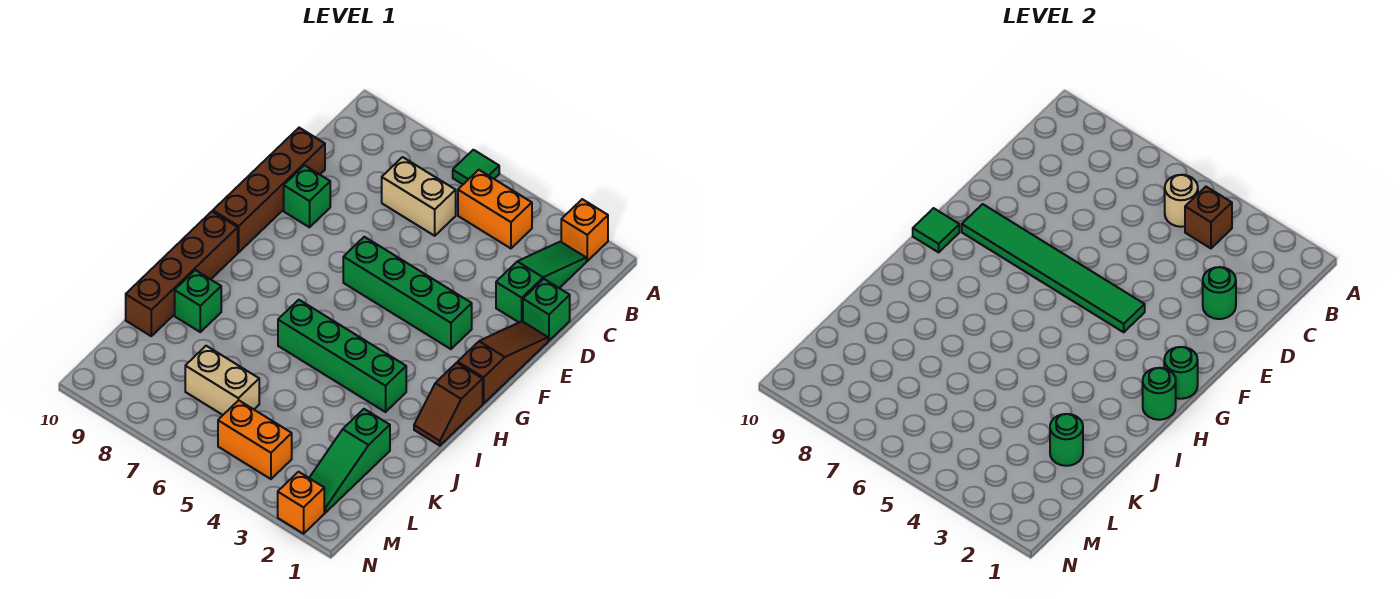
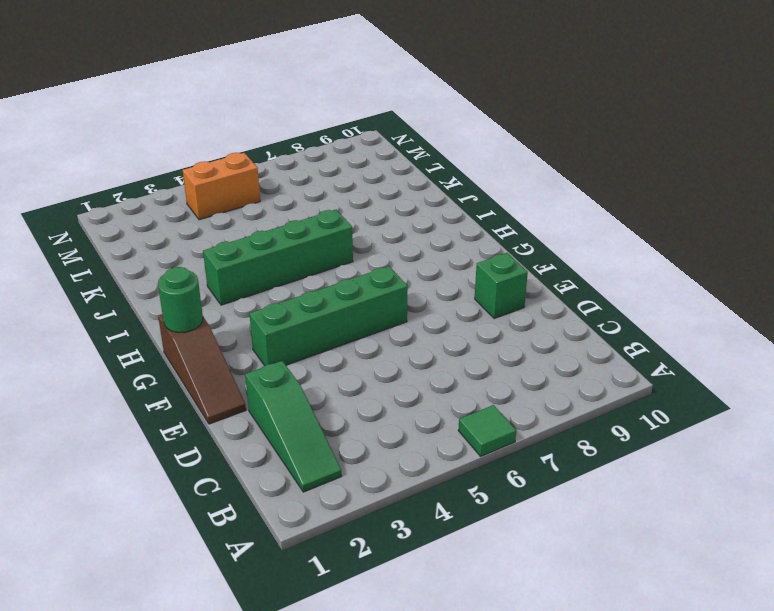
none -> orange brick A2 level 1
none -> orange brick B4:B5 level 1
none -> tan brick C6:C7 level 1

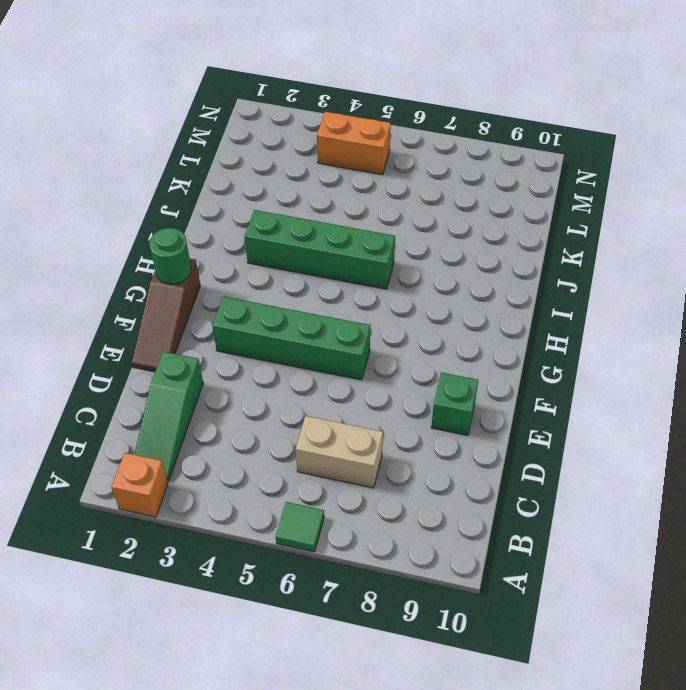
none -> orange brick B4:B5 level 1
none -> green brick D1 level 1
none -> brown brick D10:G10 level 1

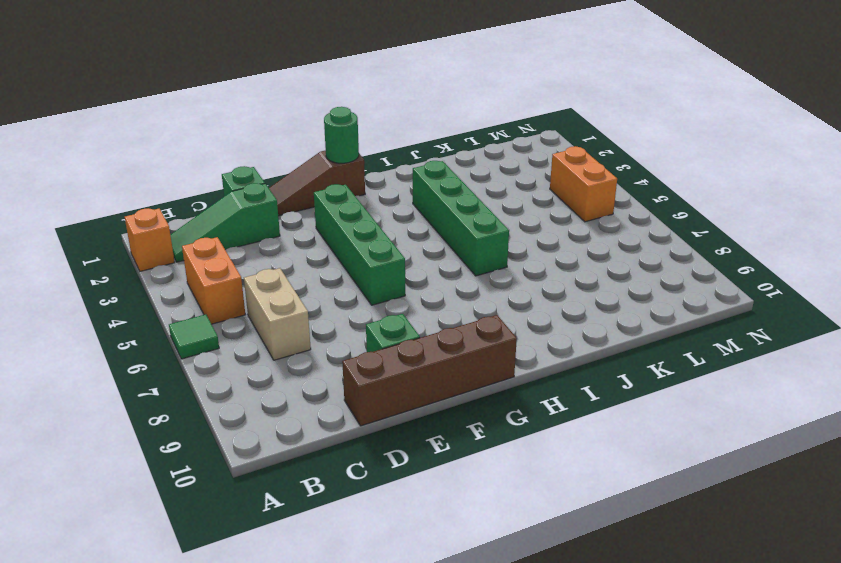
none -> brown slope H1:I1 level 1 top H
none -> brown brick H10:K10 level 1
none -> green brick J9 level 1

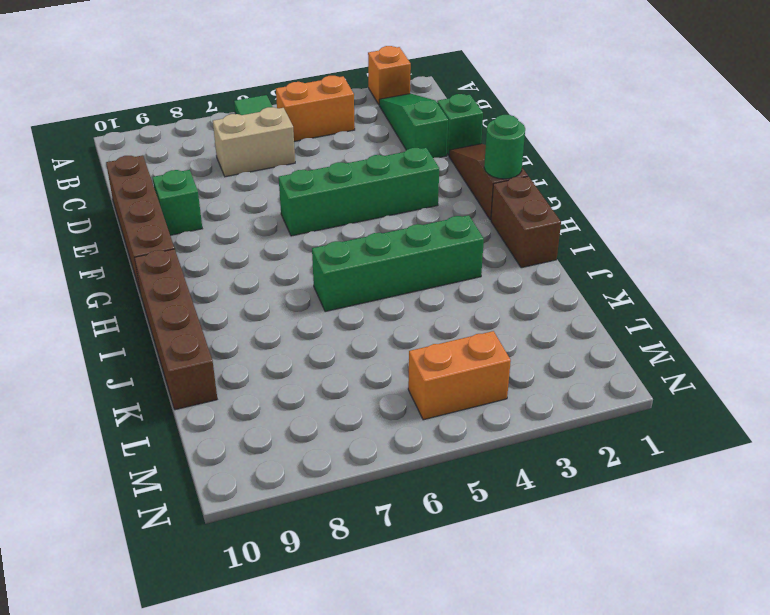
brown brick H1:I1 level 1 -> brown slope H1:I1 level 1 top H
none -> green brick J9 level 1
none -> green slope K2:M2 level 1 top K
none -> tan brick L6:L7 level 1

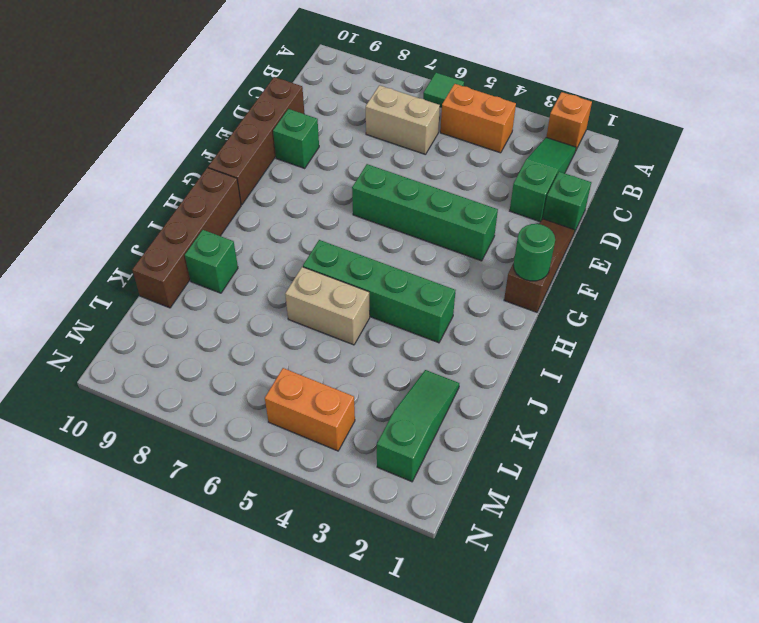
tan brick J5:J6 level 1 -> tan brick L6:L7 level 1
green slope K2:M2 level 1 top M -> green slope K2:M2 level 1 top K
none -> brown slope H1:I1 level 1 top H
none -> orange brick N2 level 1
none -> brown brick B4 level 2

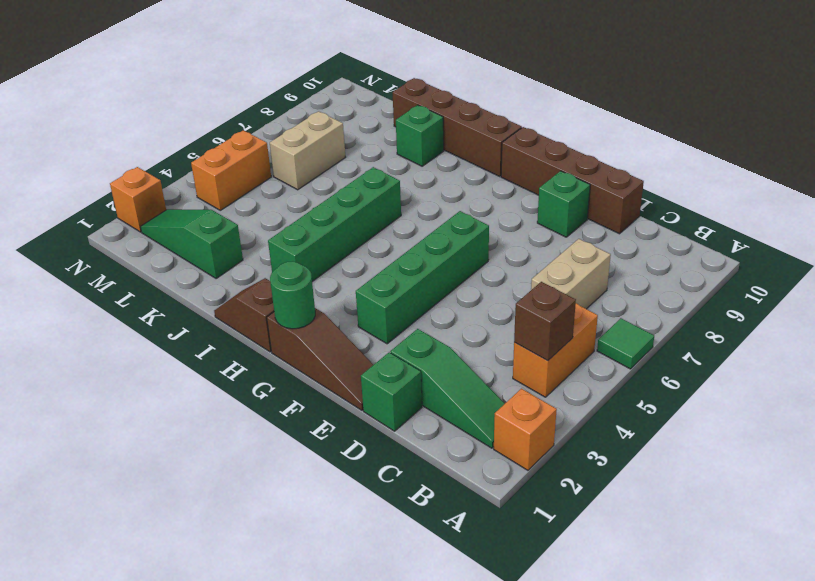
none -> tan round brick B5 level 2
none -> green round brick D2 level 2
none -> green tile F4:F9 level 2

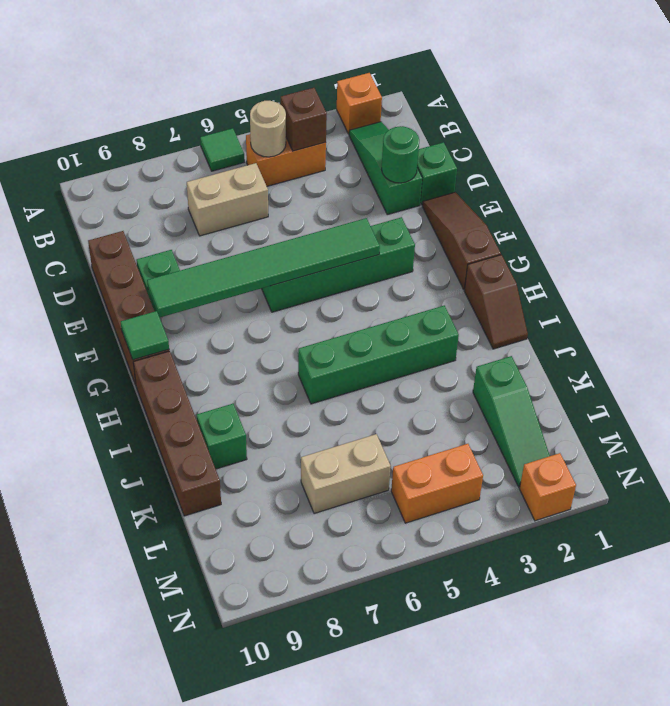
none -> green round brick G1 level 2
none -> green round brick H1 level 2
none -> green round brick K2 level 2

